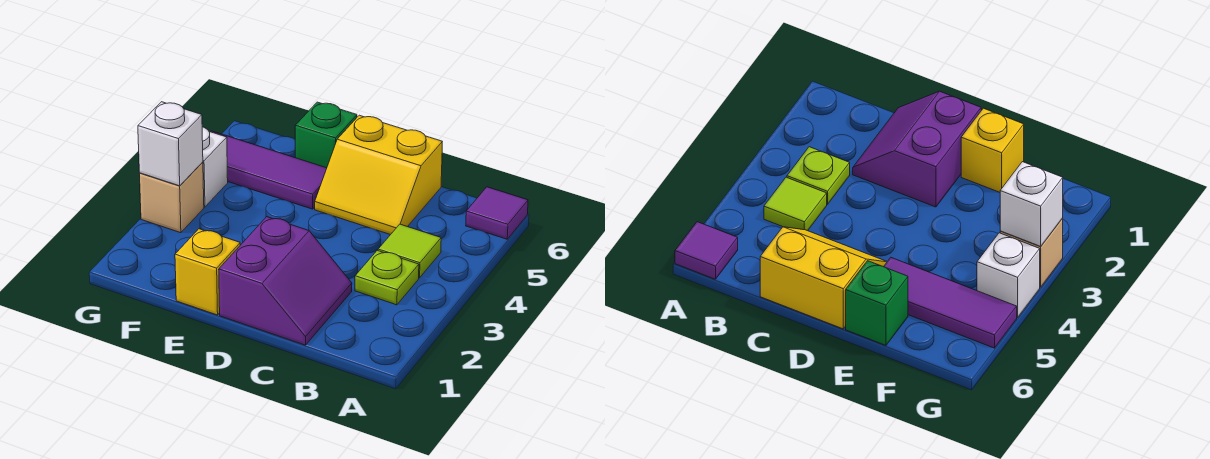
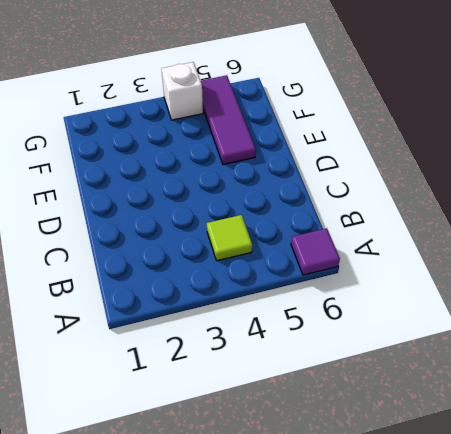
none -> lime plate B3 level 1
none -> purple slope C1:D2 level 1 top D

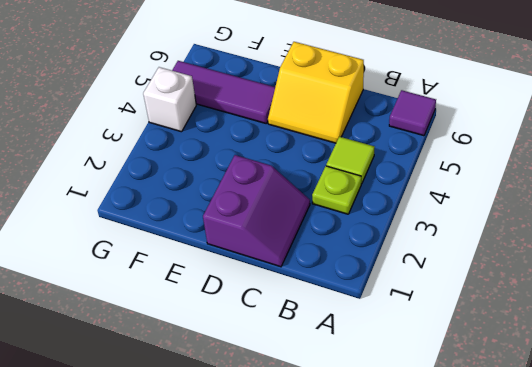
none -> yellow brick E1 level 1
none -> green brick E6 level 1

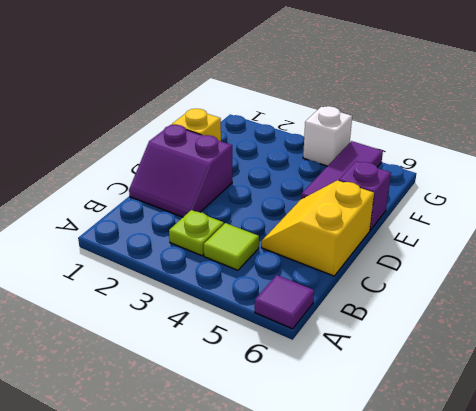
purple brick E6 level 1 -> green brick E6 level 1
none -> tan brick G3 level 1
none -> white brick G3 level 2

